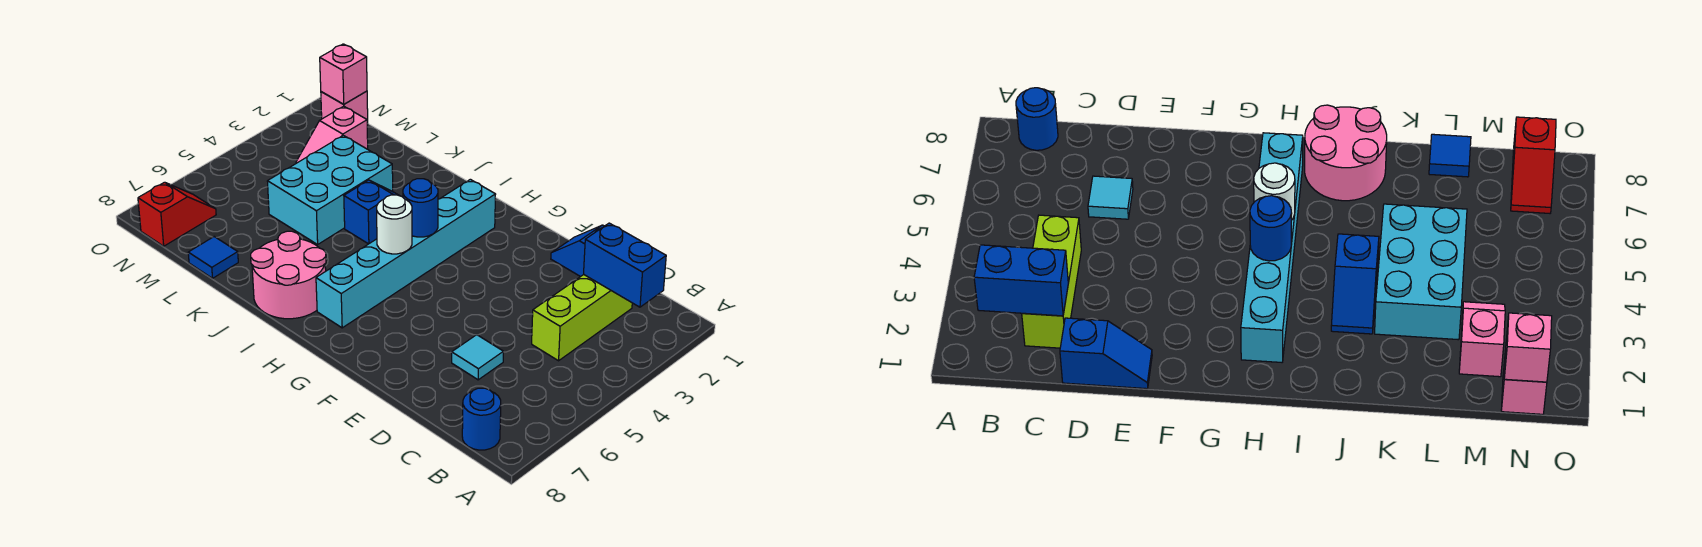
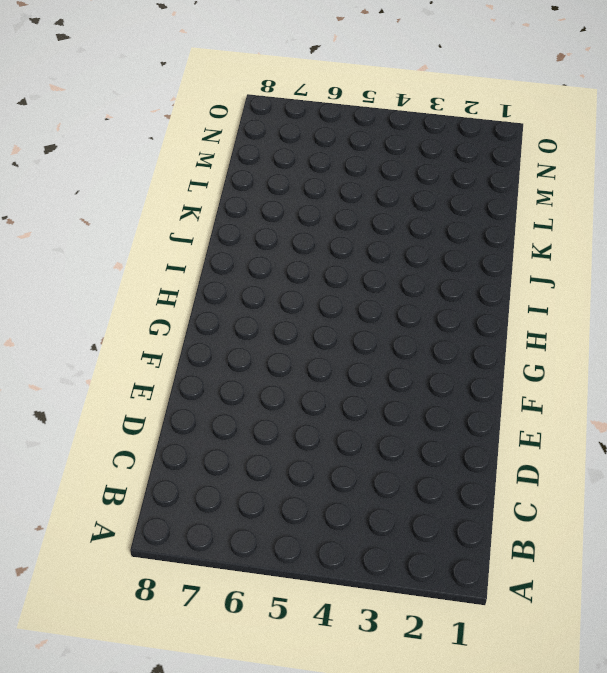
none -> blue round brick B8 level 1
none -> lime brick C2:C4 level 1
none -> blue slope D1:E1 level 1 top D

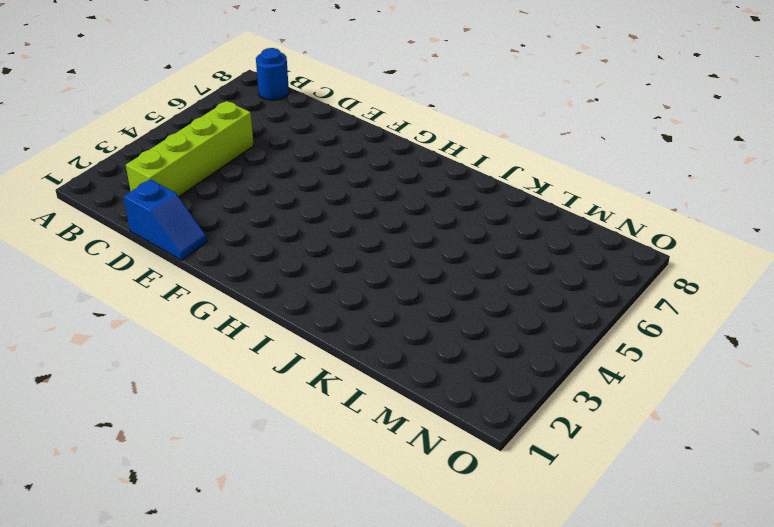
lime brick C2:C5 level 1 -> lime brick C2:C4 level 1
none -> cyan tile D6 level 1
none -> cyan brick H2:H7 level 1
none -> pink round brick I7:J8 level 1

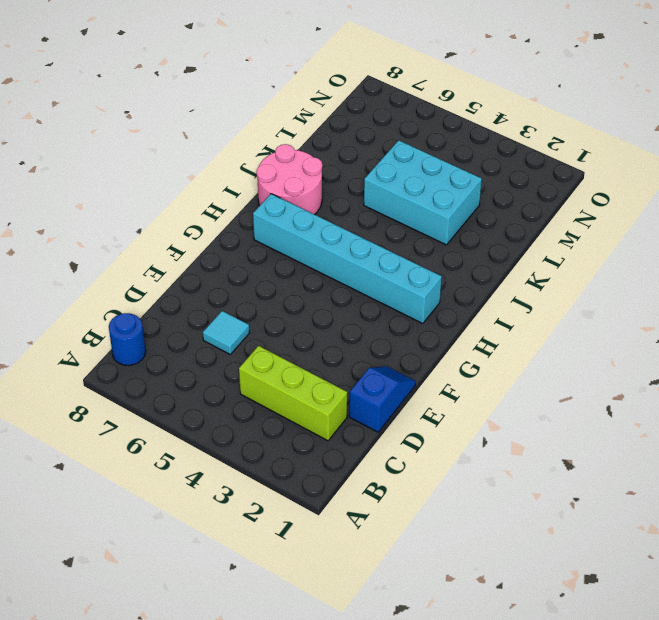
none -> blue slope J3:J4 level 1 top 4
none -> blue tile L8 level 1
none -> pink slope M2:M3 level 1 top 2

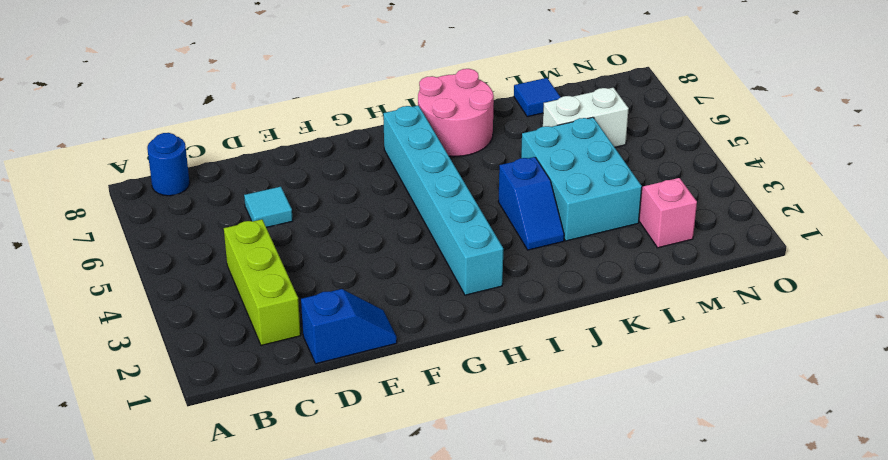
white brick L6:M6 level 1 -> none
none -> pink brick N1 level 1
none -> red slope N7:N8 level 1 top 8
none -> blue brick B2:C2 level 2

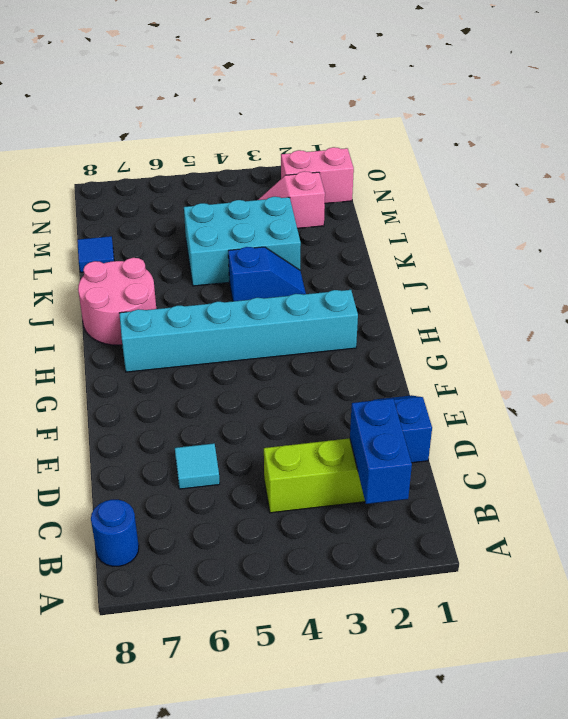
pink brick N1:N2 level 1 -> pink brick N1 level 1
none -> red slope N7:N8 level 1 top 8
none -> blue round brick H4 level 2
none -> white round brick H5 level 2

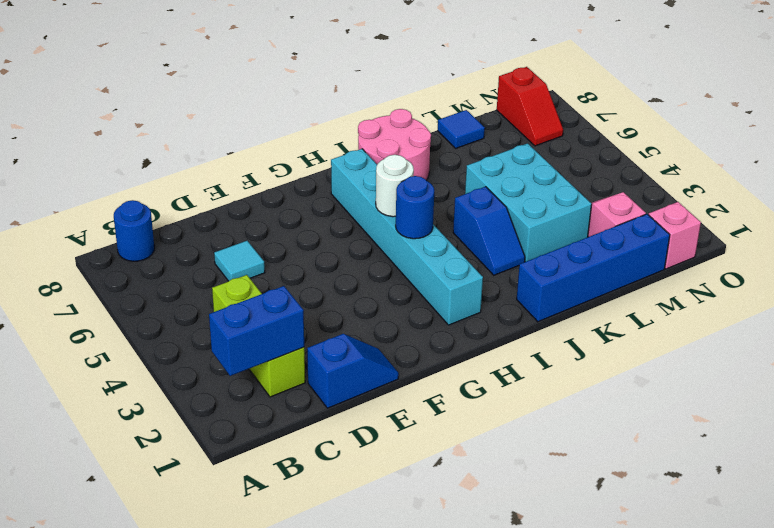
blue brick J1:M1 level 1 -> none
none -> pink brick N1 level 2

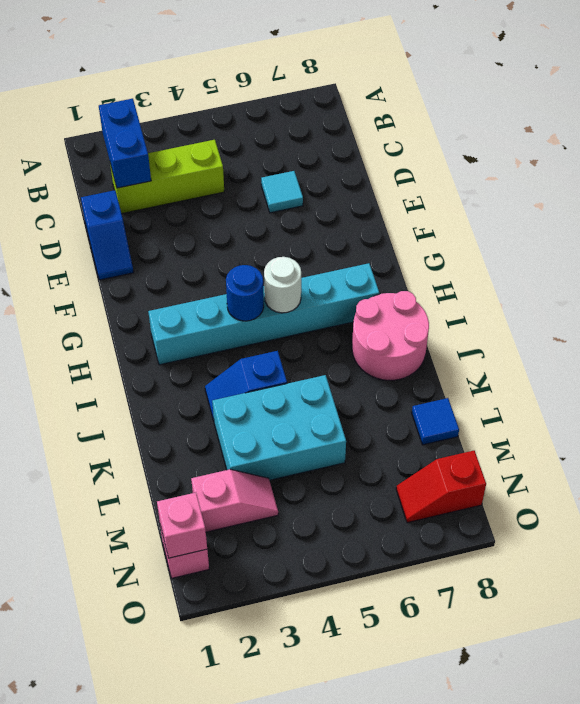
none -> blue round brick B8 level 1

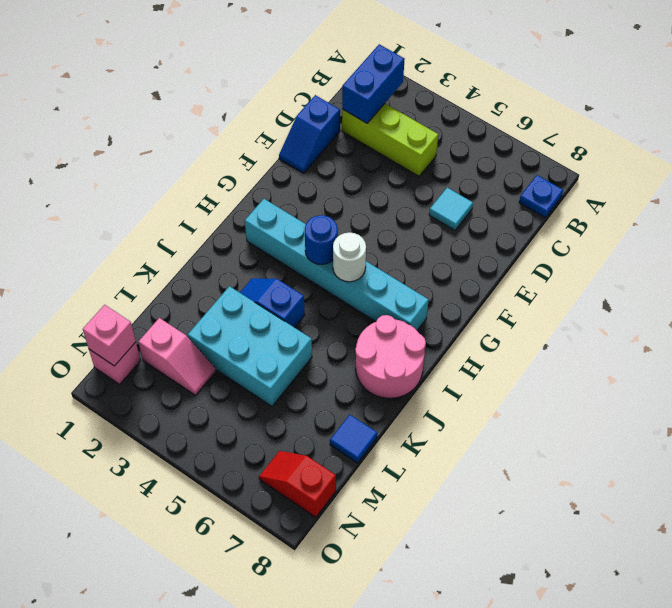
blue plate B8 level 1 -> blue round brick B8 level 1

